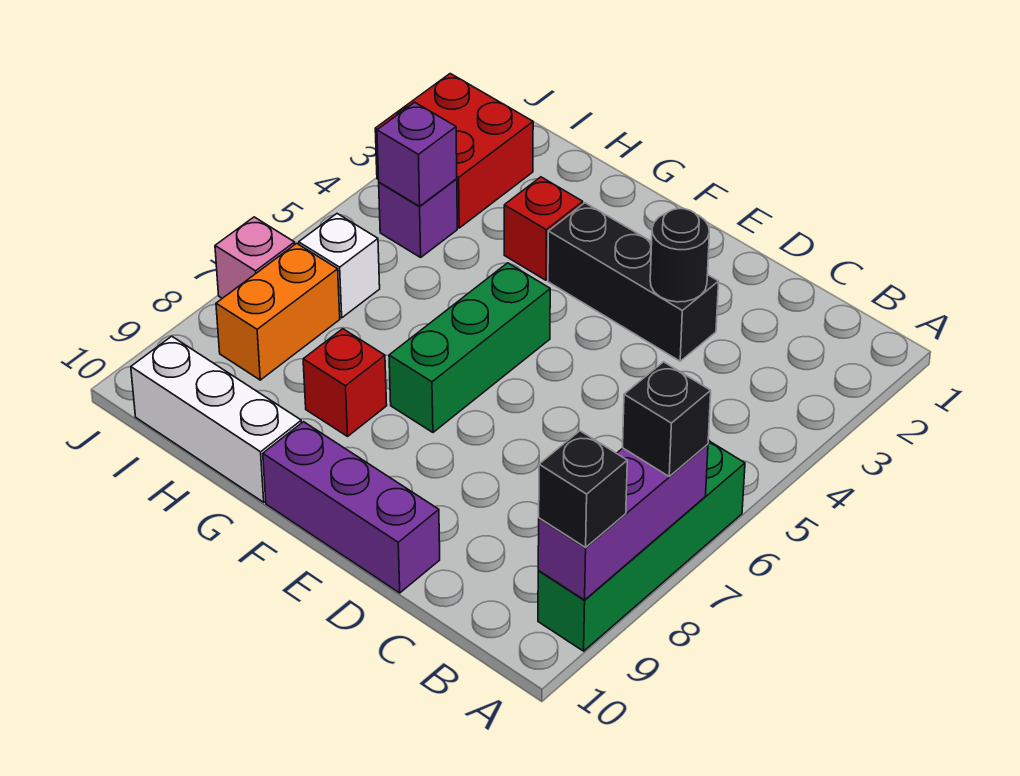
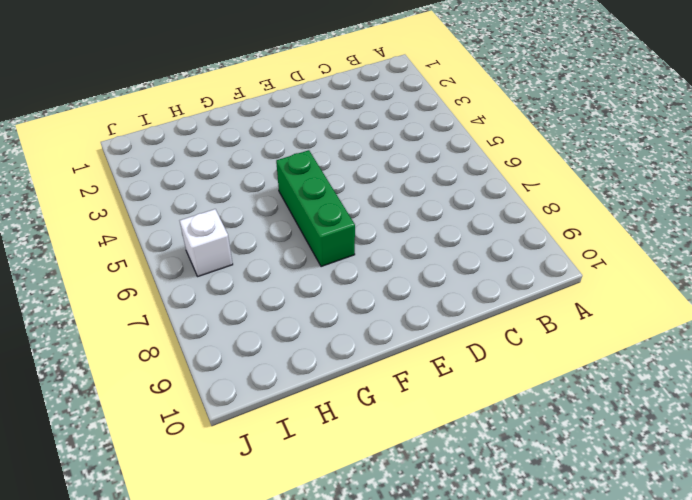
none -> green brick A6:A9 level 1
none -> black brick D3:F3 level 1
none -> purple brick D10:F10 level 1

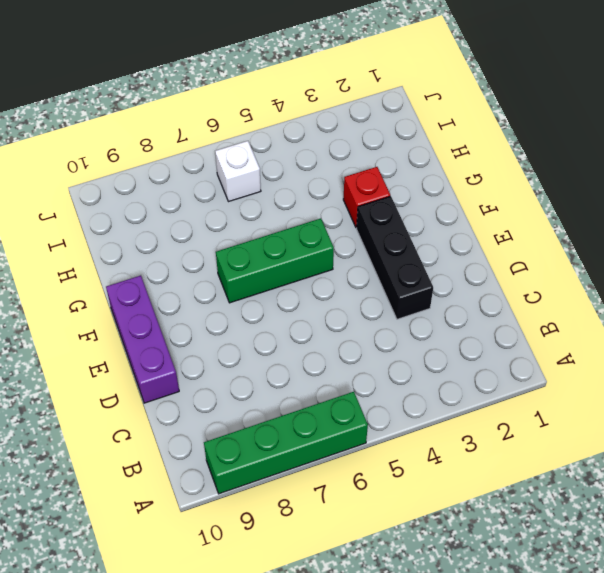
none -> red brick G8 level 1
none -> white brick G10:I10 level 1
none -> red brick I2:J3 level 1

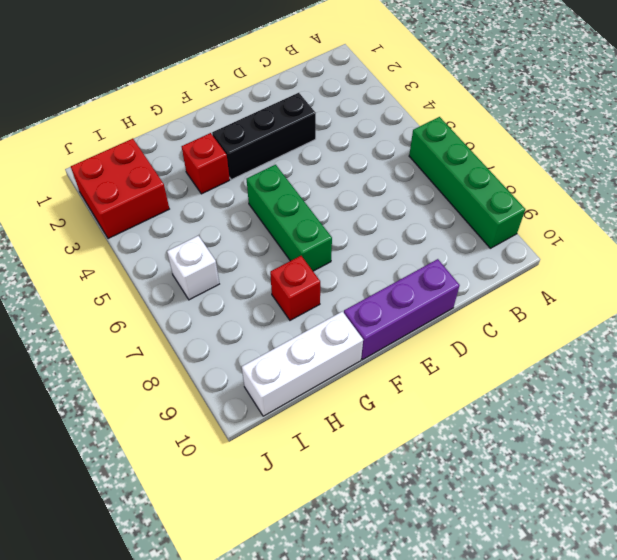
none -> purple brick I4 level 1
none -> orange brick I7:I8 level 1
none -> pink brick J7 level 1

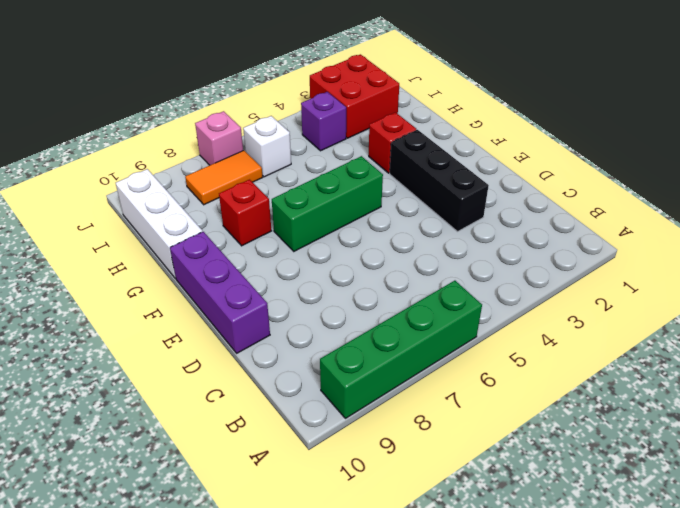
orange tile I7:I8 level 1 -> orange brick I7:I8 level 1
none -> purple brick A7:A9 level 2
none -> black round brick D3 level 2
none -> purple brick I4 level 2

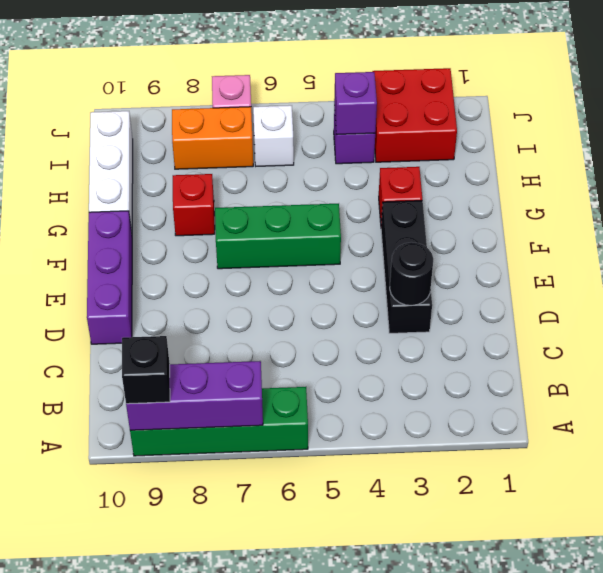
none -> black brick A7 level 3

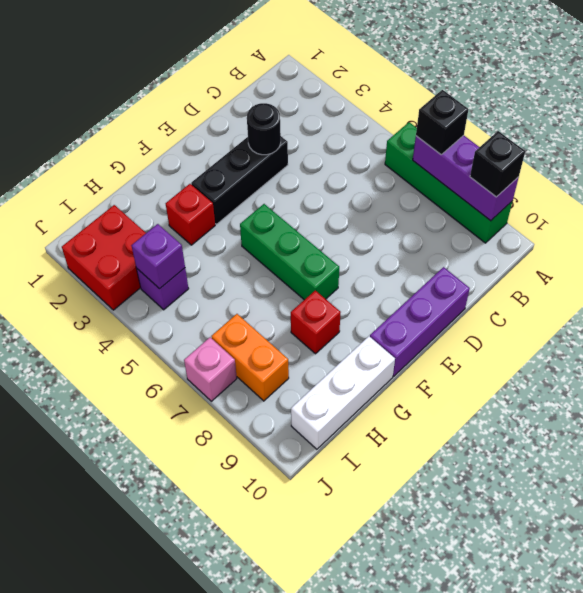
none -> white brick I6 level 1

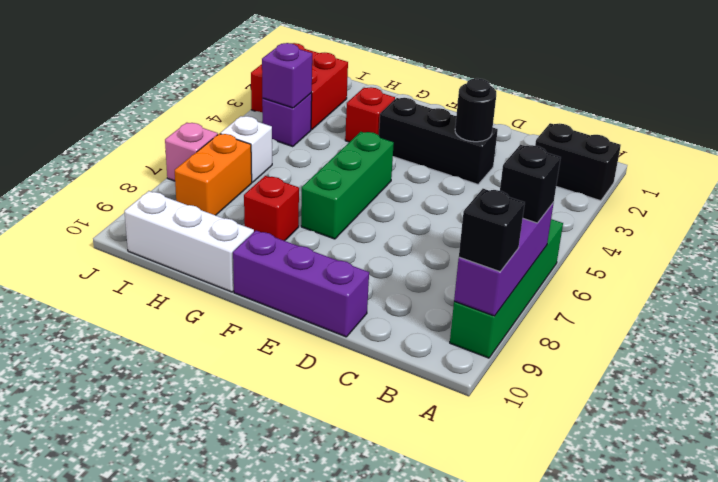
black brick A2:B2 level 1 -> none

